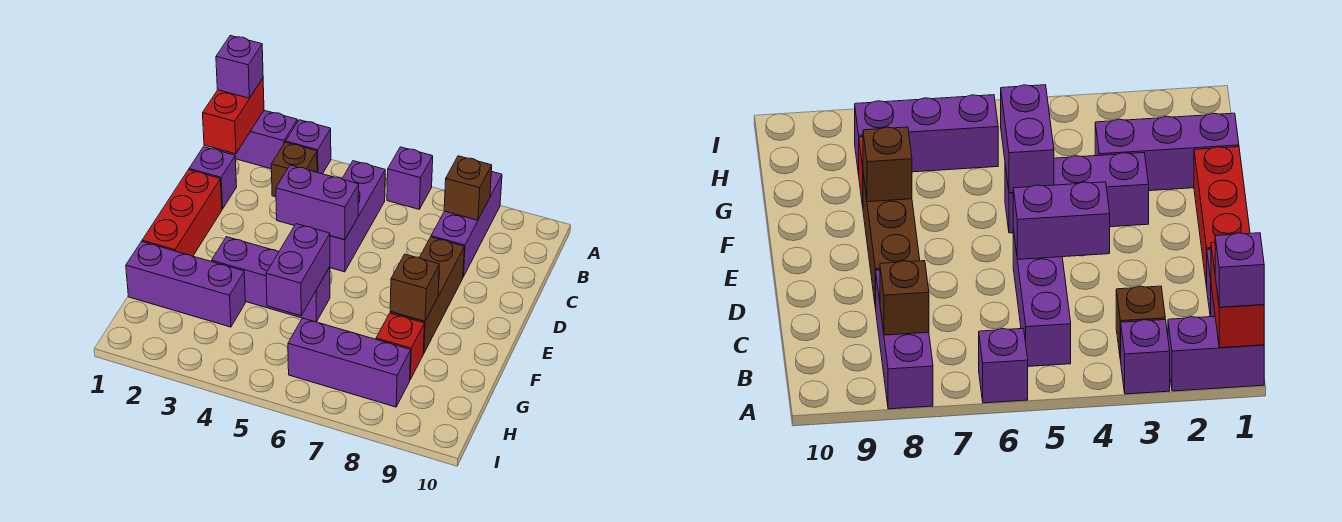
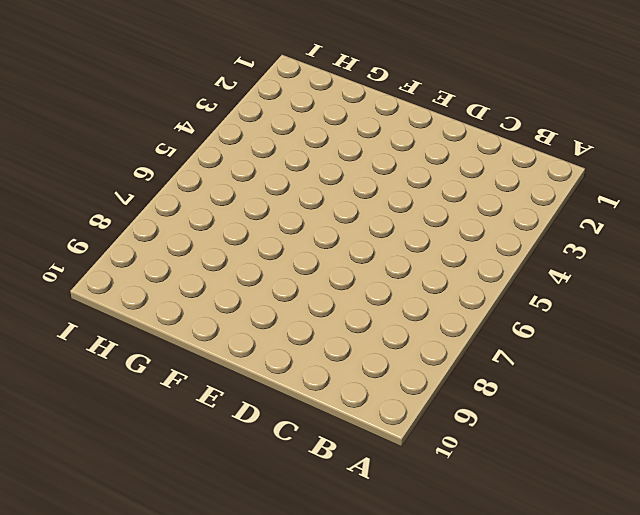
none -> purple brick A1:A2 level 1
none -> purple brick A3 level 1
none -> purple brick A6 level 1

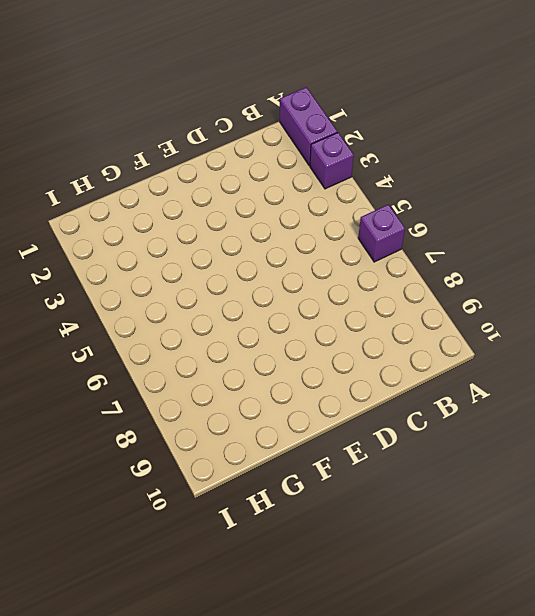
none -> purple brick A8:C8 level 1
none -> brown brick B3 level 1
none -> purple brick B5:D5 level 1

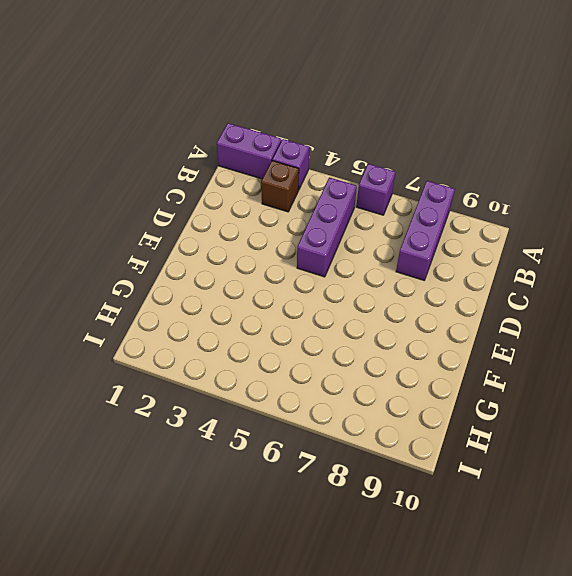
none -> purple brick C1 level 1
none -> red brick D1:F1 level 1
none -> brown brick D8:F8 level 1

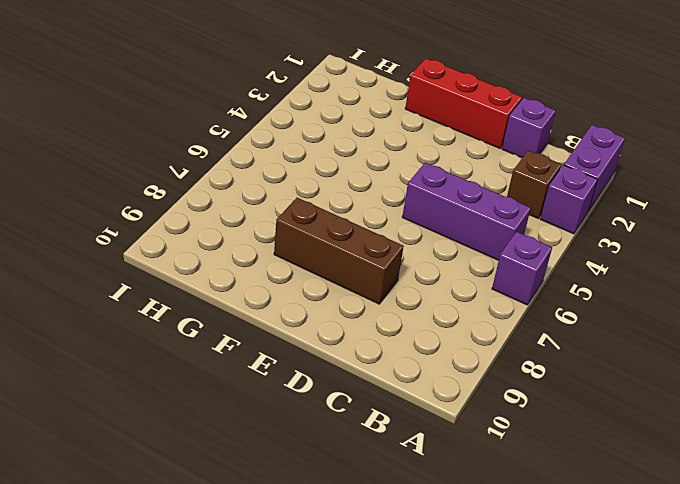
none -> purple brick A8:C8 level 1
none -> purple brick F3:F5 level 1
none -> purple brick G1:G3 level 1

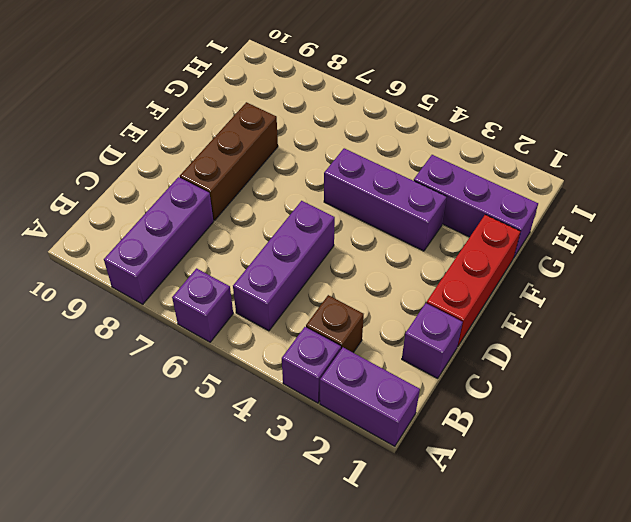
none -> red brick G8 level 1
none -> purple brick H6:H8 level 1
none -> red brick A1:B1 level 2

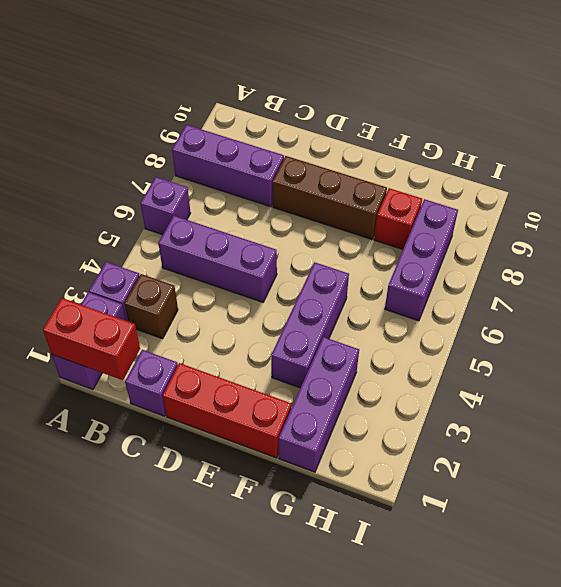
none -> brown brick B8 level 2
none -> purple brick D4:D5 level 2
none -> purple brick F5:G5 level 2

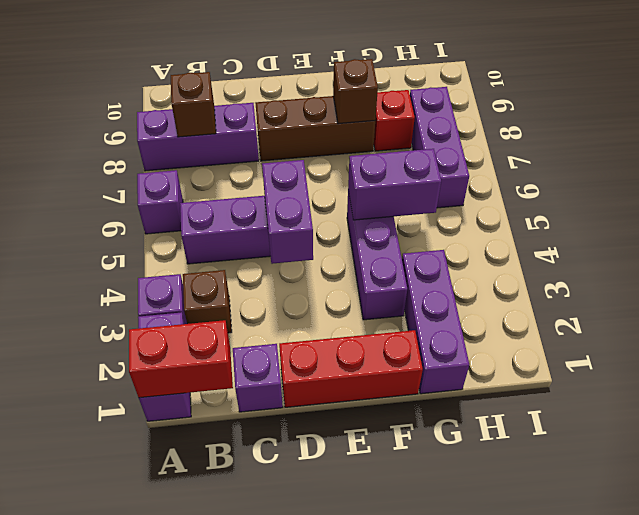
none -> purple brick A1 level 3

